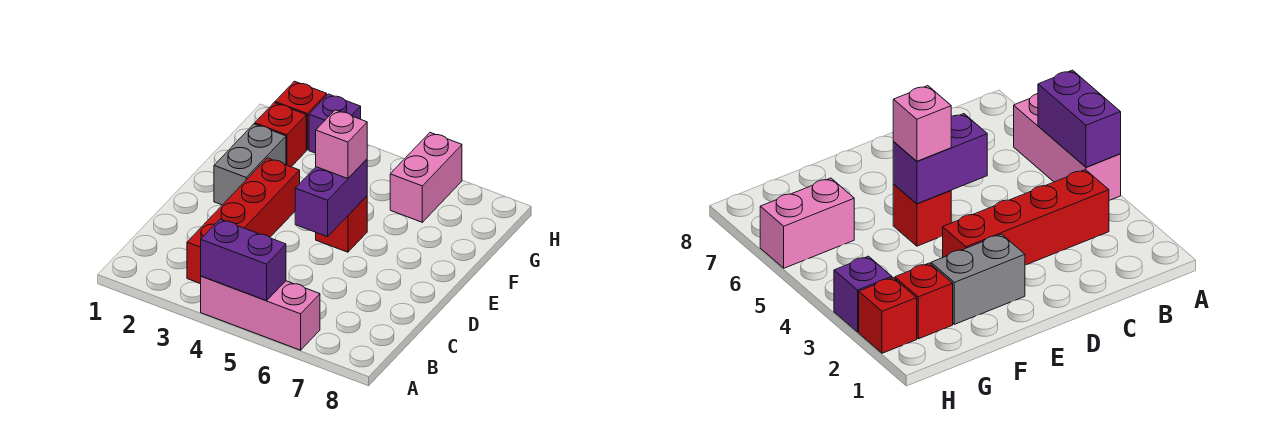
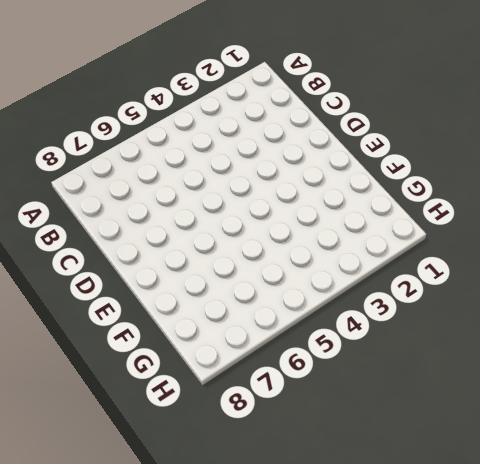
none -> pink brick A4:A6 level 1
none -> red brick B3:E3 level 1

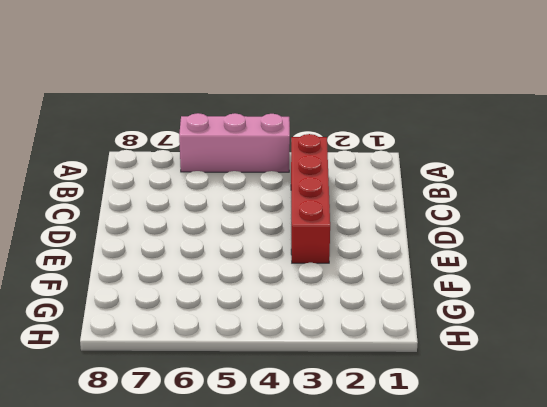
none -> grey brick E2:F2 level 1
none -> red brick E5 level 1

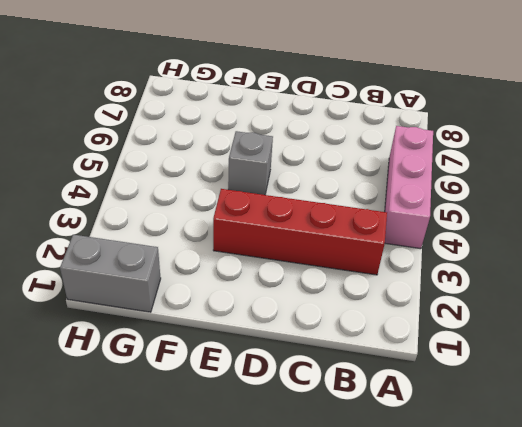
grey brick E5 level 1 -> red brick E5 level 1
grey brick G1:H1 level 1 -> grey brick E2:F2 level 1
none -> red brick G2 level 1
none -> pink brick G6:H6 level 1

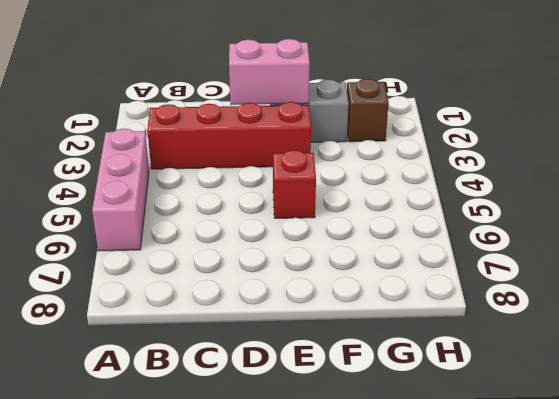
pink brick D2:E2 level 2 -> pink brick G6:H6 level 1
brown brick G2 level 1 -> red brick G2 level 1
none -> red brick H2 level 1
none -> purple brick H3 level 1

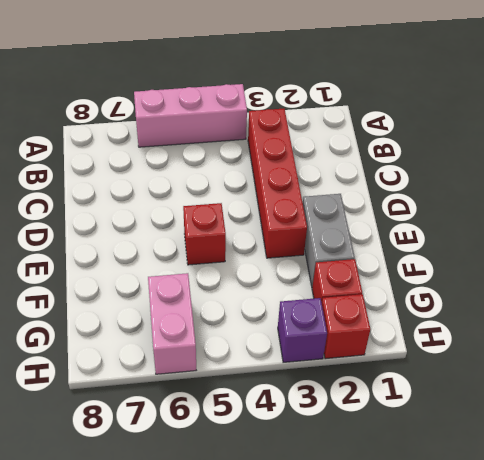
none -> purple brick A4:A5 level 2
none -> purple brick D5:E5 level 2

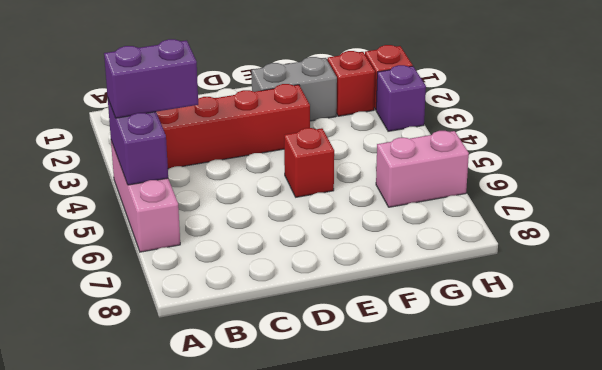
purple brick A4:B4 level 3 -> purple brick D5:E5 level 2
none -> pink brick E5 level 3

